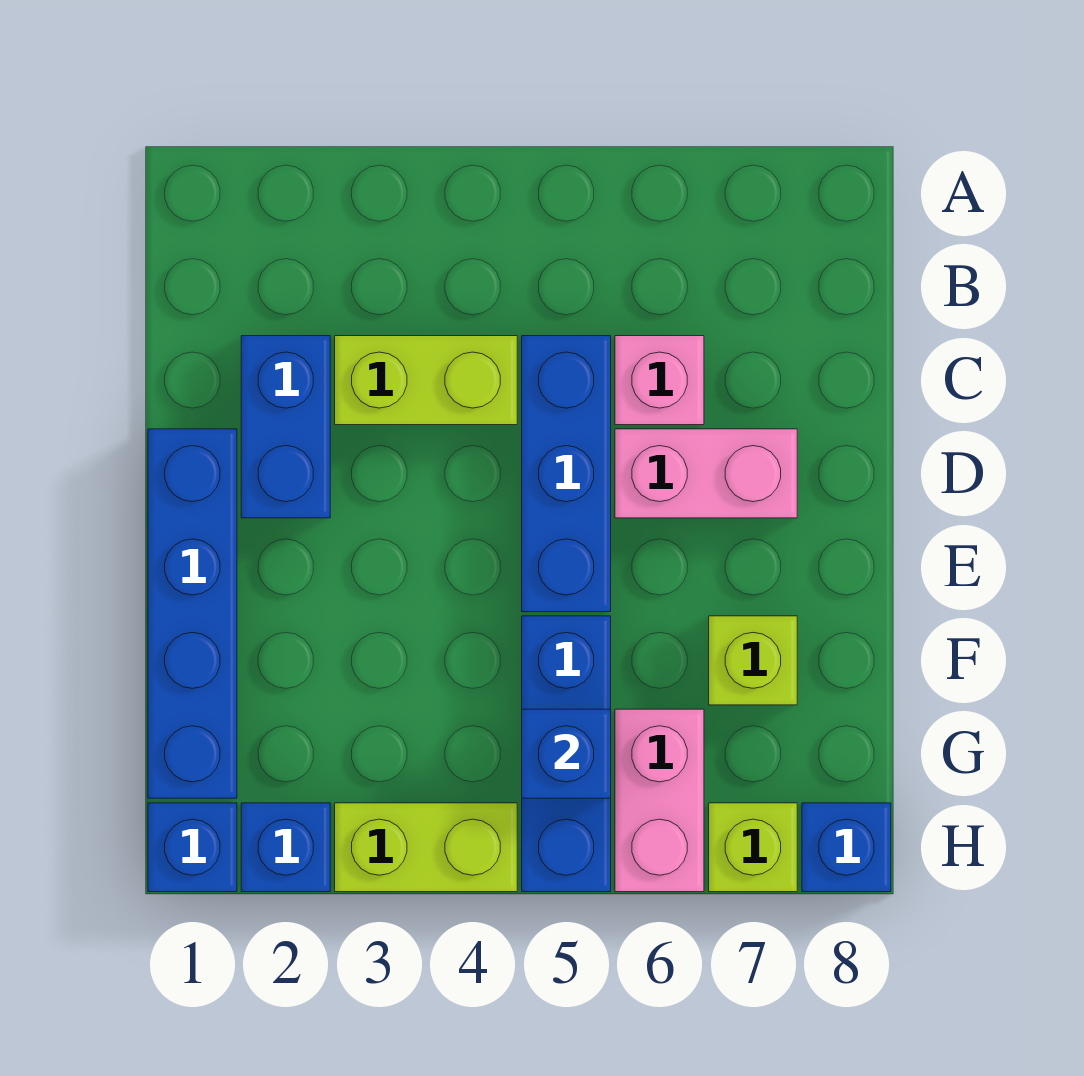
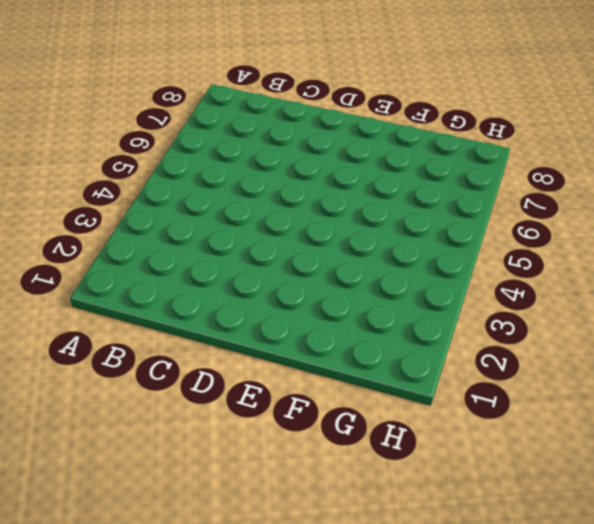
none -> blue brick C2:D2 level 1
none -> lime brick C3:C4 level 1
none -> blue brick C5:E5 level 1

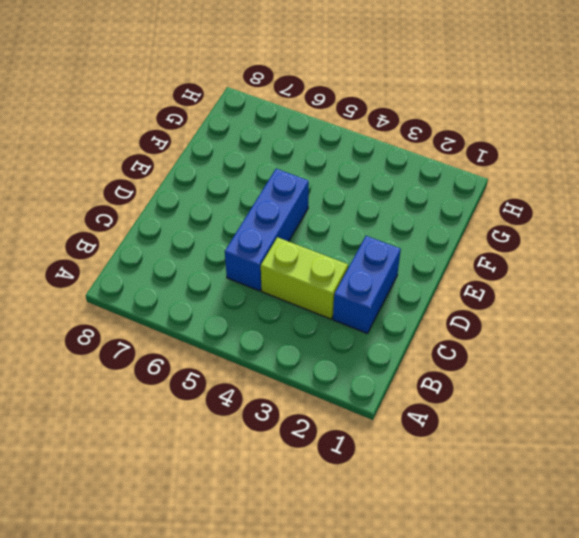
none -> pink brick C6 level 1
none -> blue brick D1:G1 level 1
none -> pink brick D6:D7 level 1

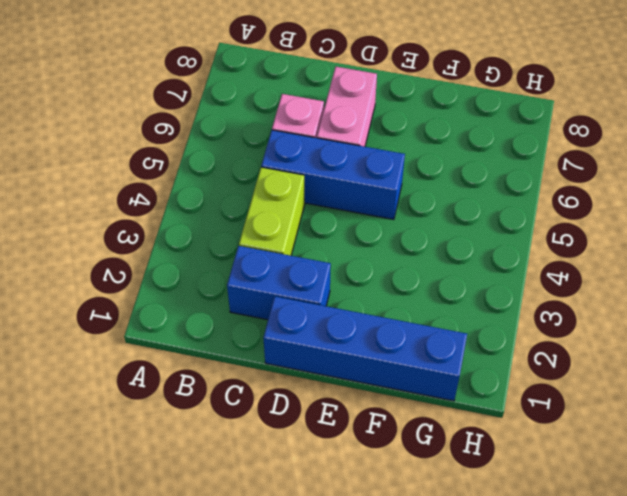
none -> blue brick F5:H5 level 1
none -> lime brick F7 level 1
none -> pink brick G6:H6 level 1

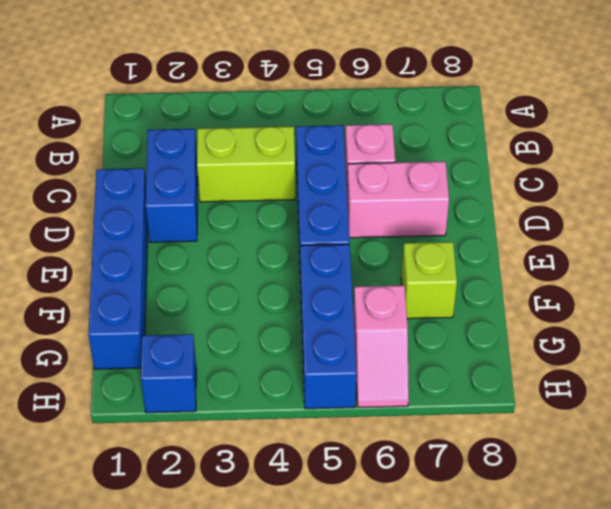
pink slope G6:H6 level 1 top G -> pink brick G6:H6 level 1
none -> blue brick H1 level 1
none -> lime brick H3:H4 level 1
none -> lime brick H7 level 1

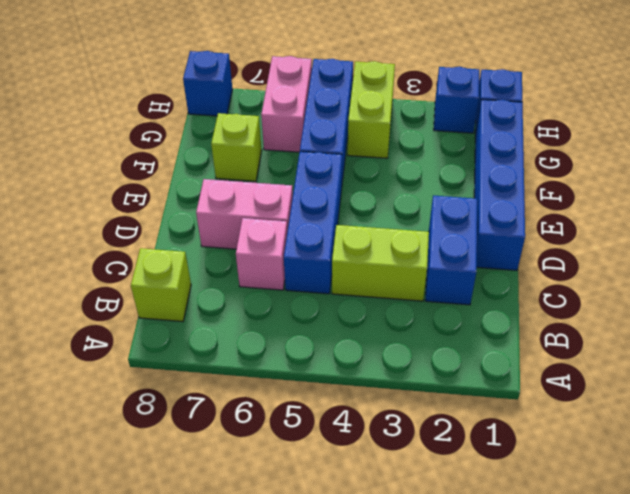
lime brick B8 level 1 -> lime brick H7 level 1
lime brick G4:H4 level 1 -> lime brick H3:H4 level 1
none -> blue brick G5 level 2

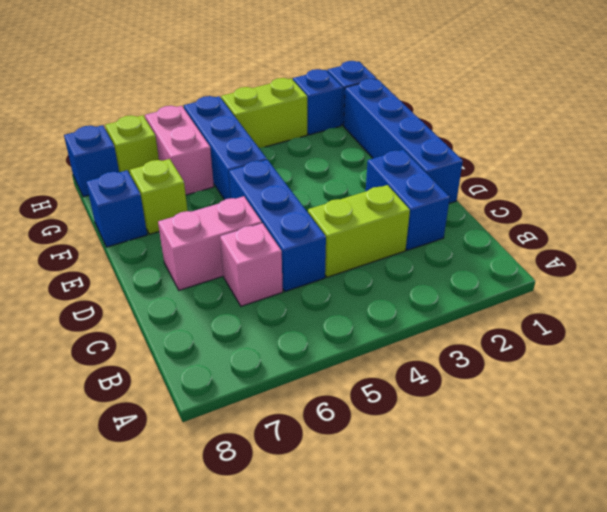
blue brick F8 level 1 -> blue brick G5 level 2

